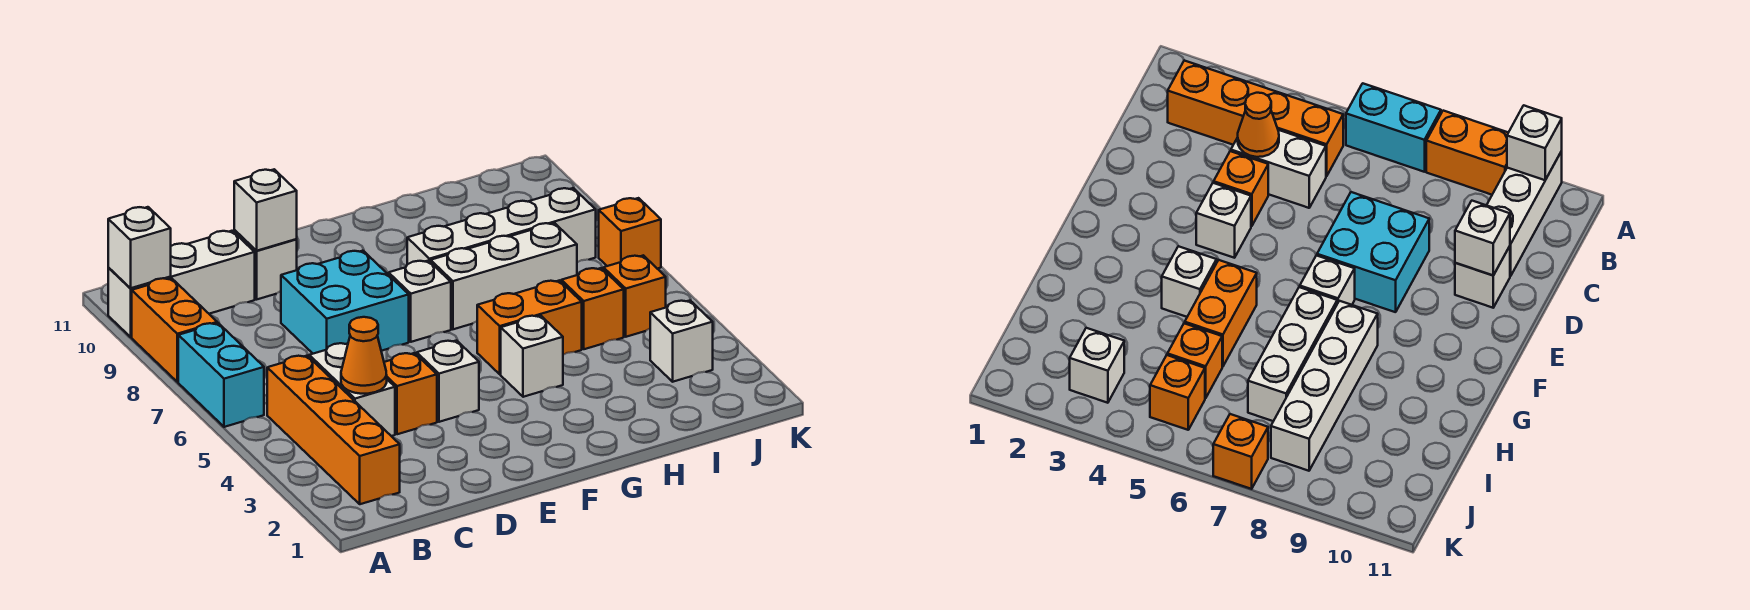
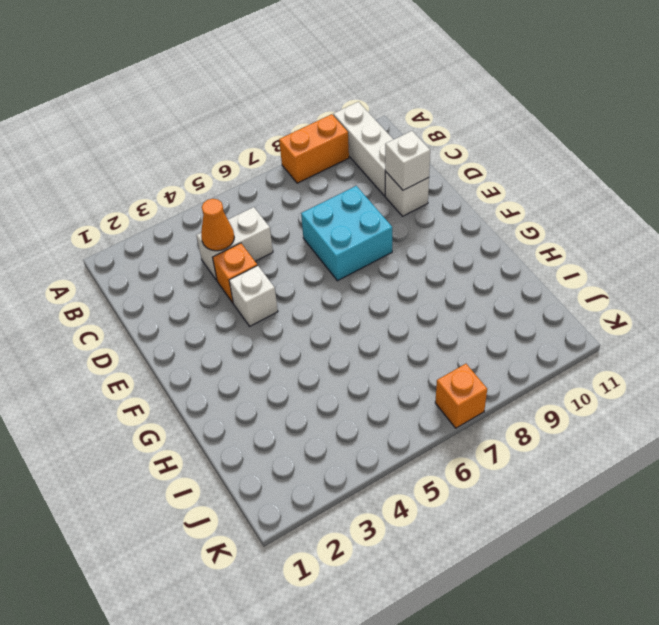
none -> cyan brick A6:A7 level 1
none -> orange brick B2:B5 level 1
none -> white brick F7 level 1

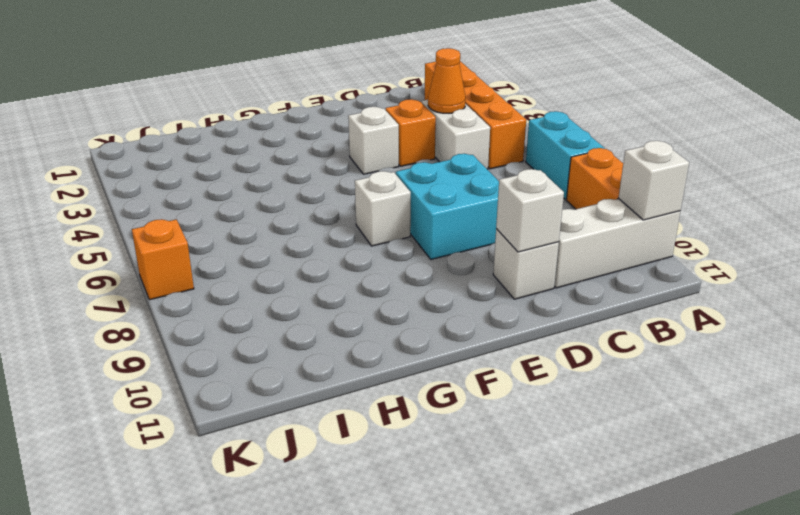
none -> white brick G4 level 1
none -> orange brick G5:H5 level 1
none -> white brick G7:I7 level 1

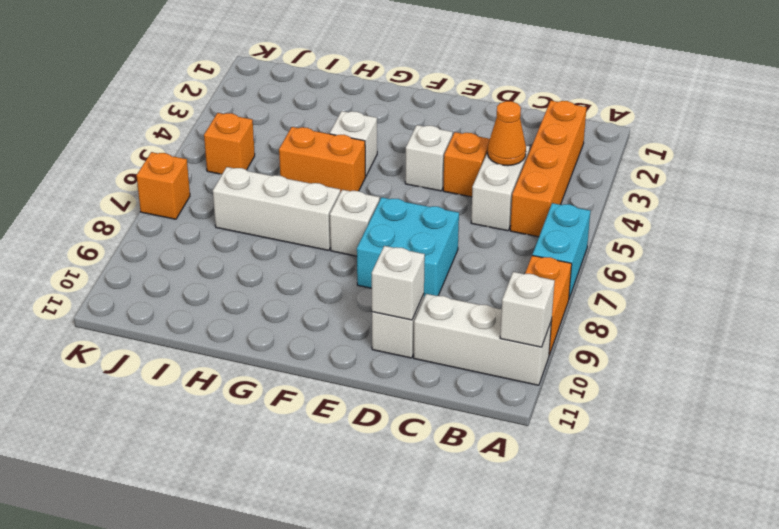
none -> white brick G8:J8 level 1
none -> orange brick I5 level 1
none -> white brick J3 level 1

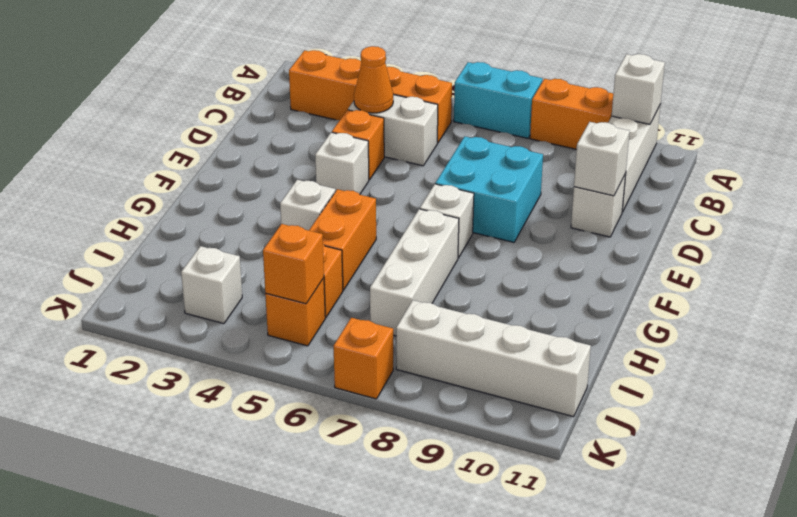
orange brick J5 level 2 -> none
white brick J8:J11 level 1 -> white brick G8:J8 level 1

